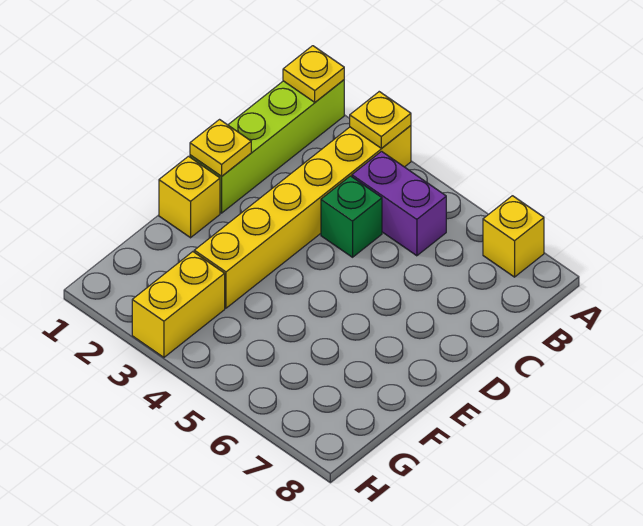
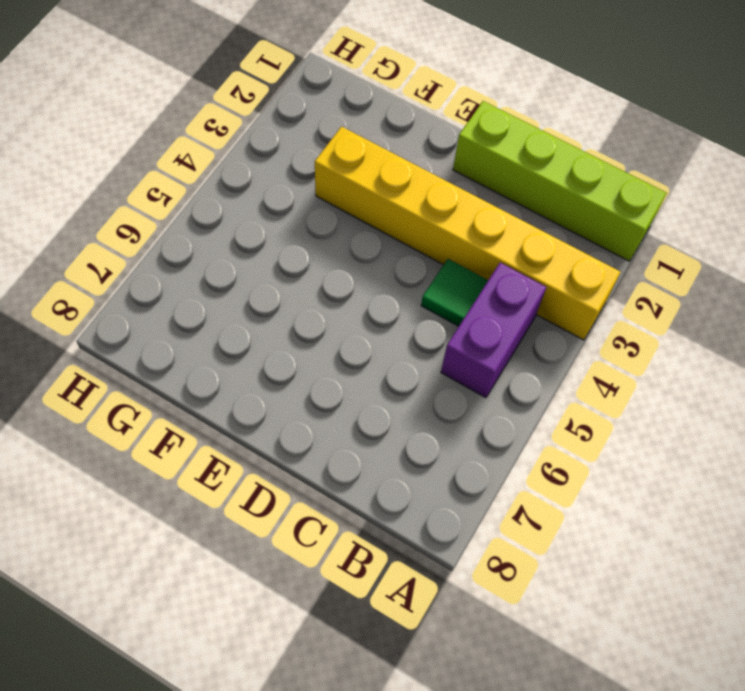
green tile C4 level 1 -> green brick C4 level 1
none -> yellow brick A7 level 1
none -> yellow brick E1 level 1

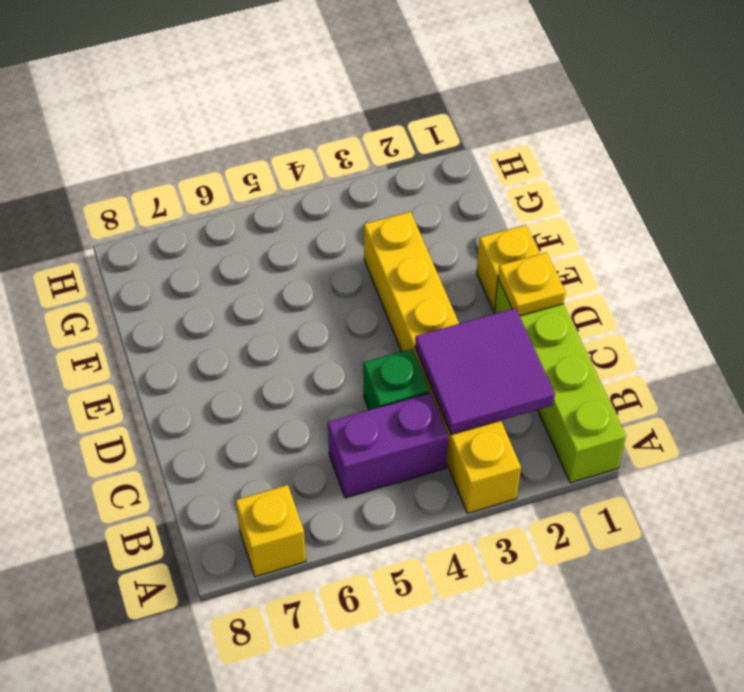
purple tile B2:C3 level 2 -> none
none -> yellow brick G3:H3 level 1
none -> yellow plate A1 level 2

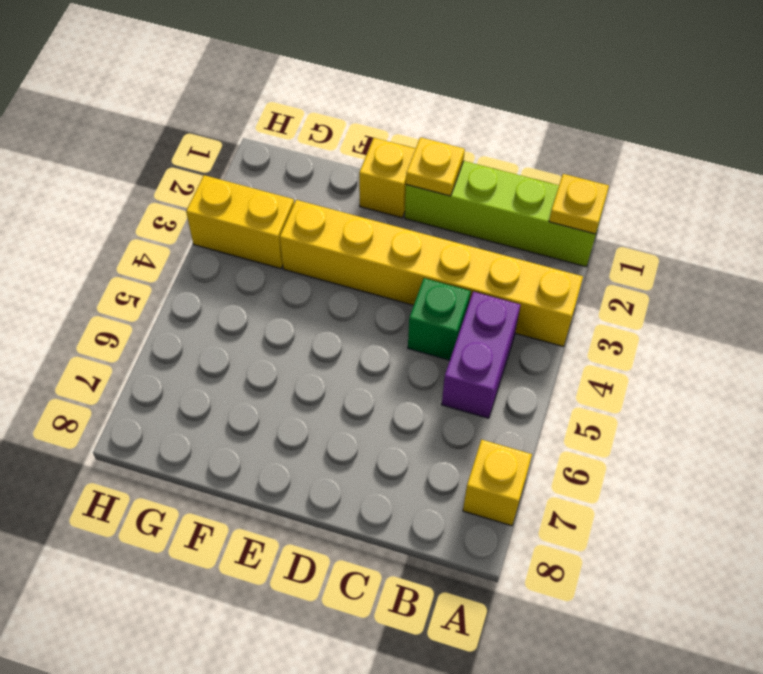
none -> yellow plate A3 level 2

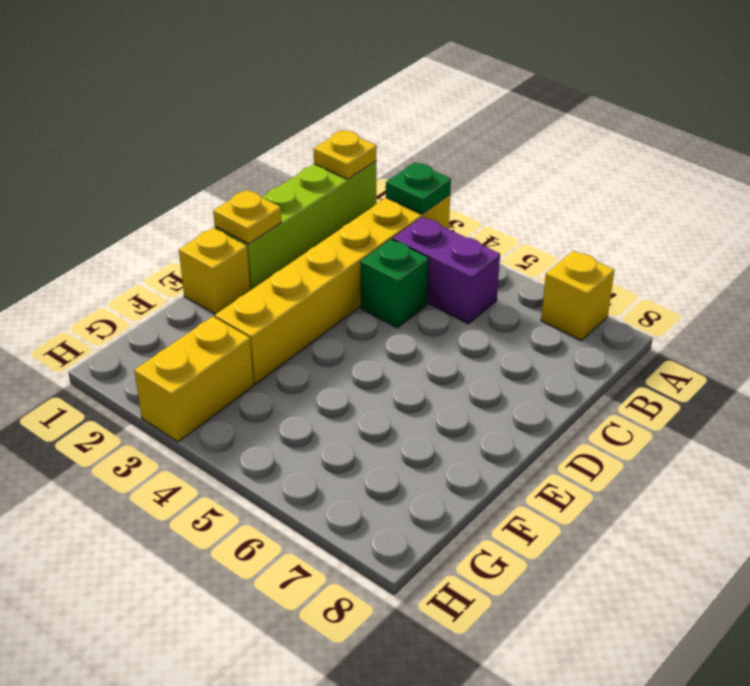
green plate A3 level 2 -> yellow plate A3 level 2

